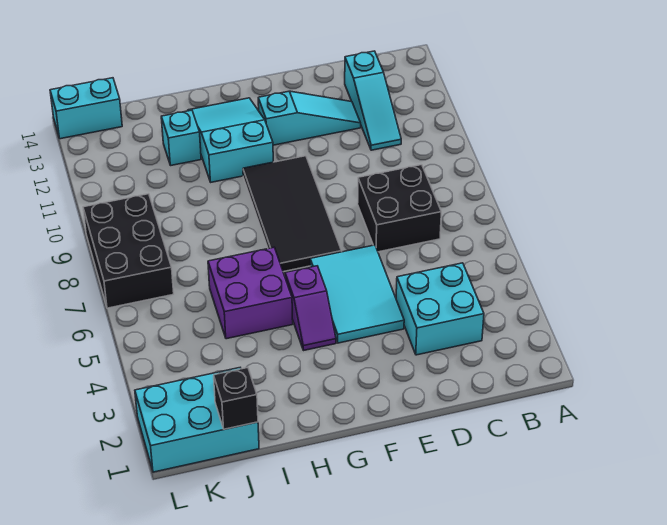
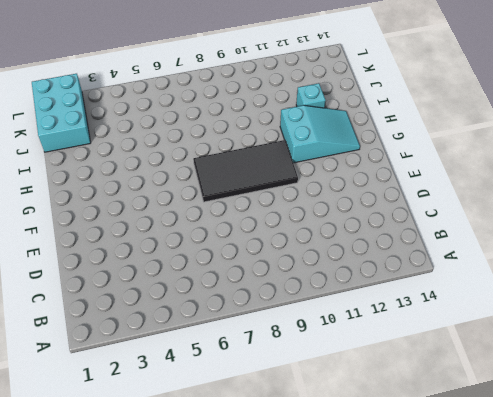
none -> cyan brick C3:D4 level 1
none -> black brick C7:D8 level 1
none -> cyan slope C11:C13 level 1 top 13

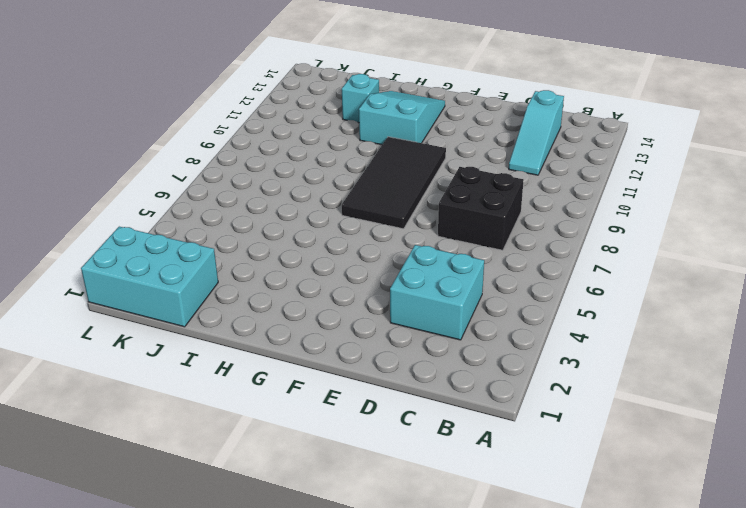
none -> cyan slope D12:F12 level 1 top F
none -> cyan tile E4:F6 level 1
none -> purple slope G4:G5 level 1 top 5

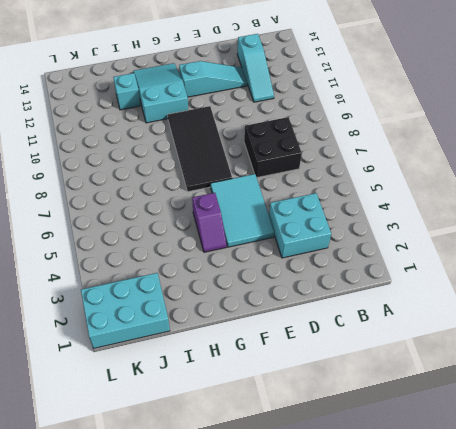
none -> purple brick H5:I6 level 1
none -> black brick K7:L9 level 1
none -> cyan brick K14:L14 level 1

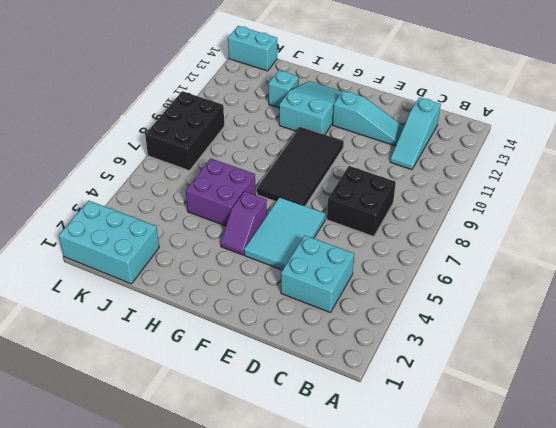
none -> black brick J1 level 2

